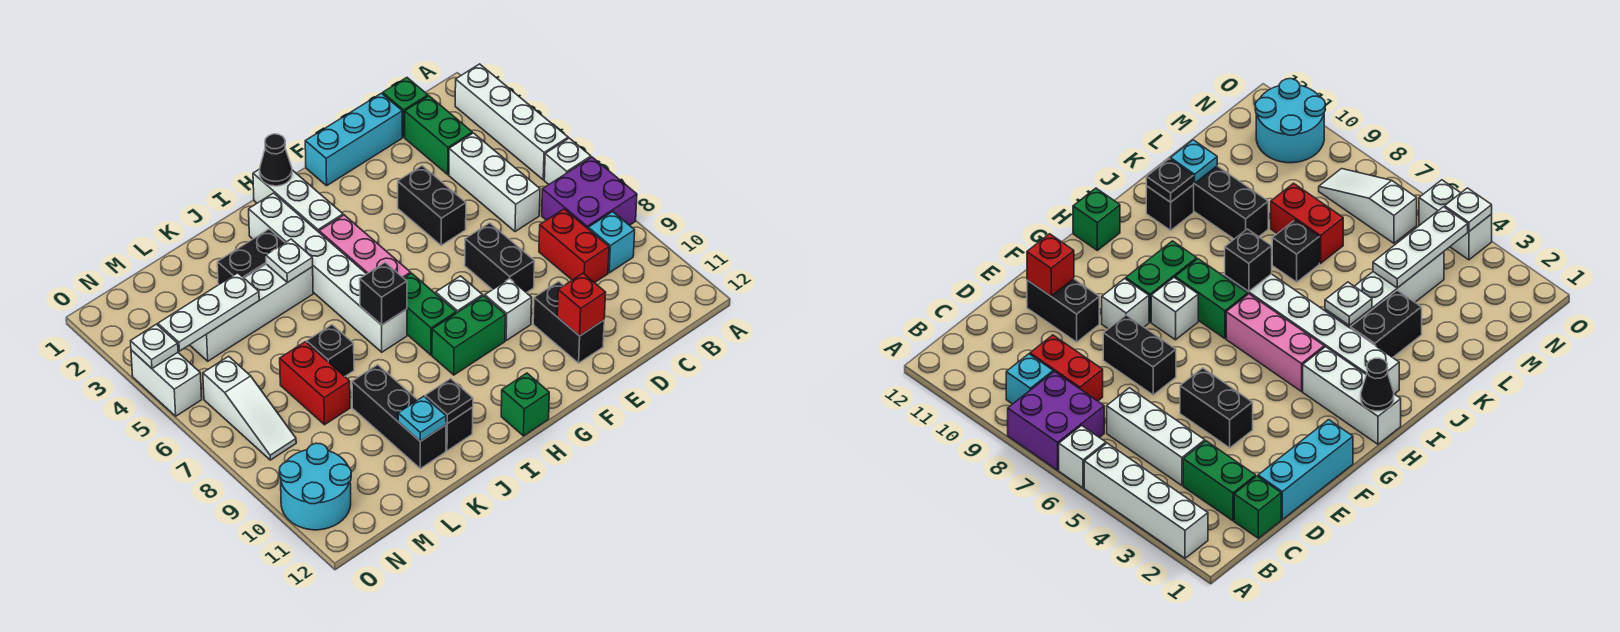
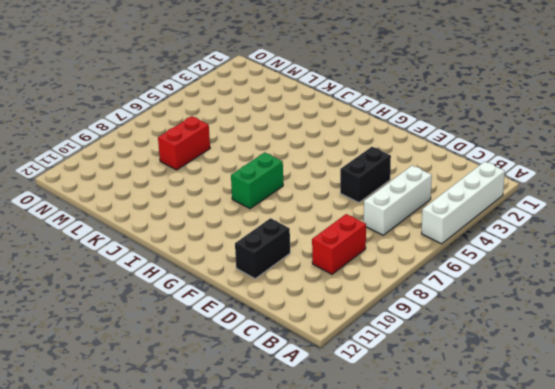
none -> white brick A6 level 1
none -> purple brick A7:B8 level 1
none -> cyan brick B9 level 1
none -> green brick C1 level 1

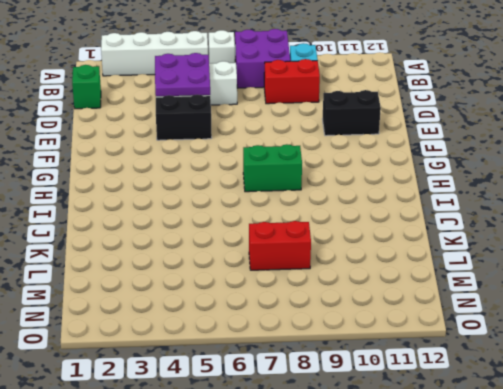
purple plate C4:D5 level 2 -> none
none -> green brick C2:C3 level 1
none -> cyan brick D1:F1 level 1
none -> black brick E7:E8 level 1
none -> white brick F9 level 1

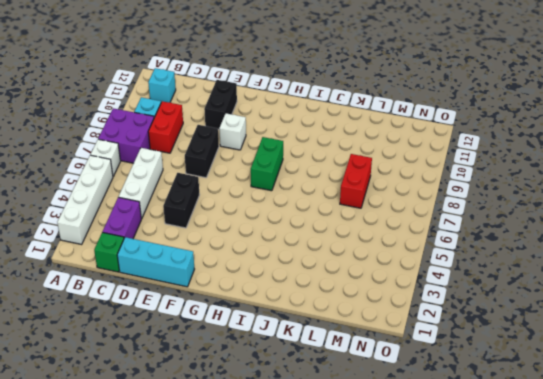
cyan brick B11 level 1 -> none
purple brick C2:C3 level 1 -> green brick C2:C3 level 1
none -> white brick G8 level 1
none -> green brick G9:H9 level 1
none -> white brick H1:H3 level 1
none -> pink brick H4:H6 level 1

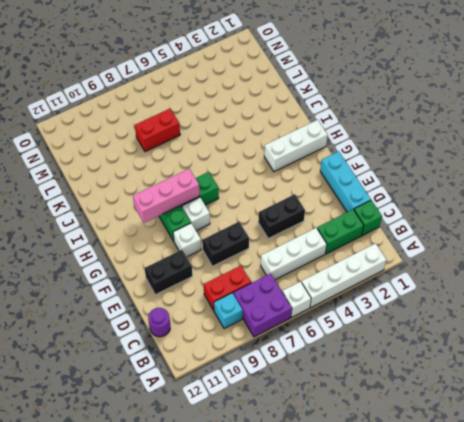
purple round brick C12 level 1 -> none
pink brick H8:H10 level 2 -> pink brick H4:H6 level 1
none -> green brick H12 level 1
none -> white brick I2:I7 level 1
none -> black brick J3:K3 level 1
none -> white brick J4:M4 level 1

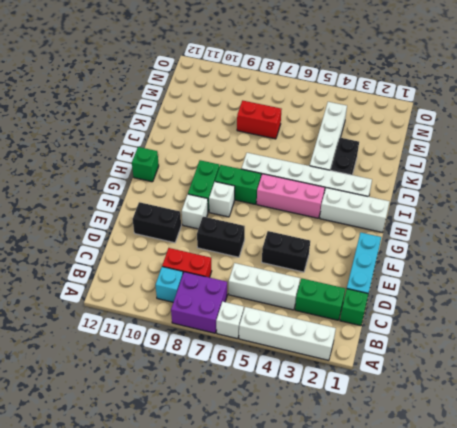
none -> black brick J11 level 1
none -> black brick K7 level 1
none -> black brick K9:K11 level 1
none -> white slope N6:N8 level 1 top 6

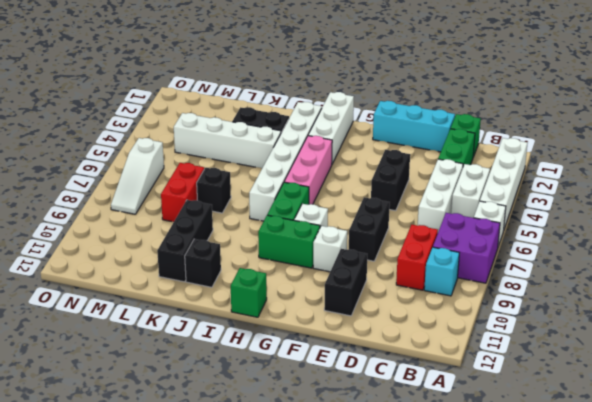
white brick B4:B5 level 1 -> white brick O4:O5 level 1
none -> cyan round brick N10:O11 level 1
none -> red brick E11 level 2
none -> black cone H1 level 2
none -> black brick I7 level 2

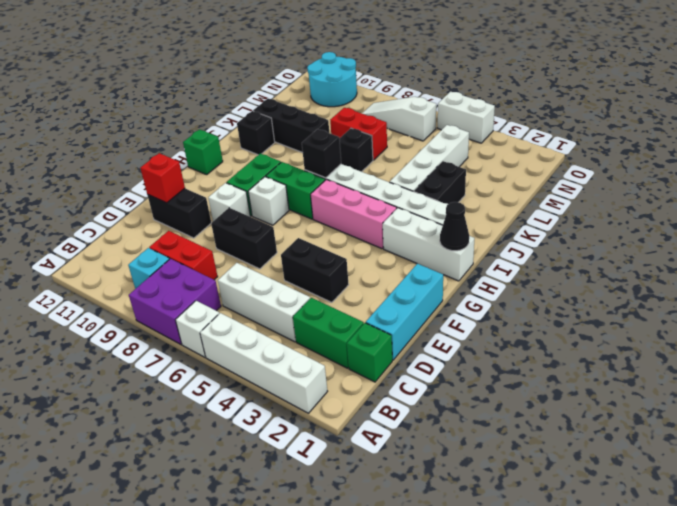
none -> white plate J4 level 2
none -> black plate J11 level 2
none -> cyan plate K11 level 2
none -> white plate L4:N4 level 2

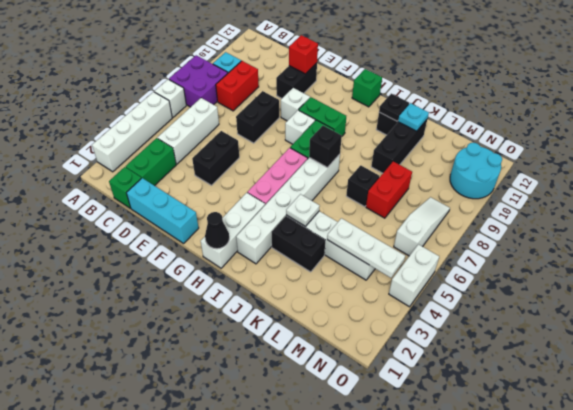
none -> white plate O4 level 2

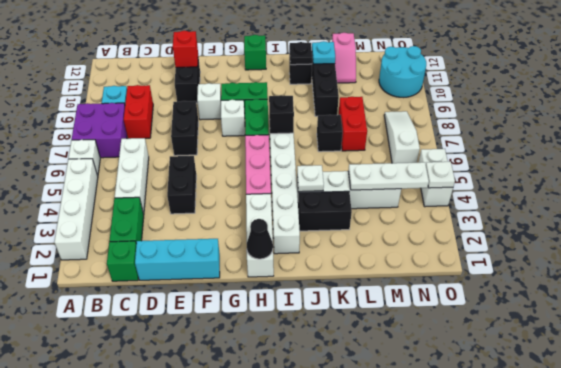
pink slope L11:L12 level 1 top 12 -> none

